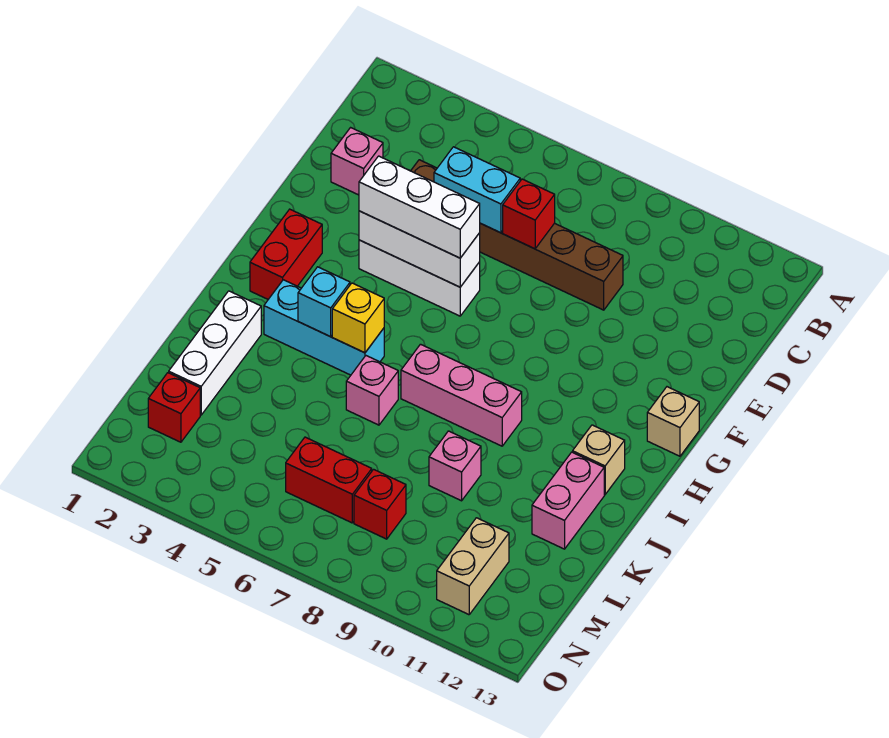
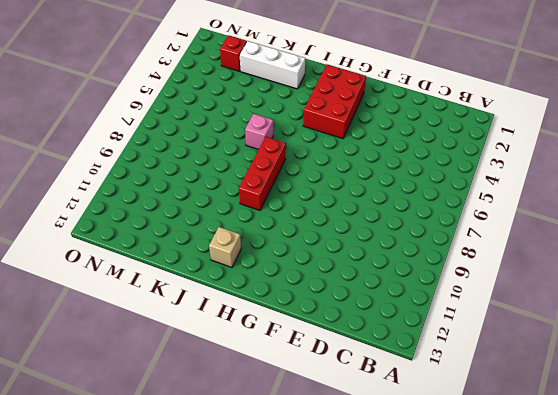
red brick G2:H4 level 1 -> red brick G2:H2 level 1
red brick I7:I9 level 1 -> pink brick I7:I9 level 1
none -> pink brick D2 level 1
none -> brown brick D4:D9 level 1
none -> white brick F4:F6 level 1

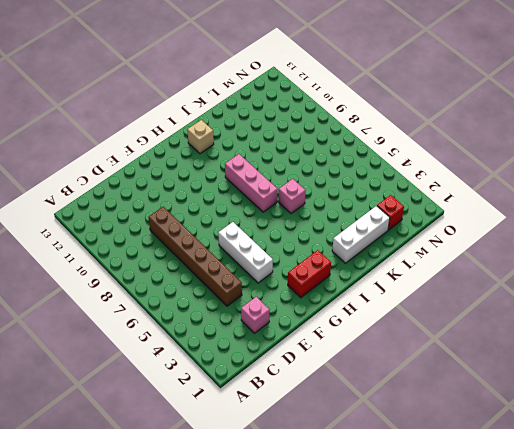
none -> tan brick G13 level 1
none -> cyan brick I3:I5 level 1
none -> pink brick J12:K12 level 1

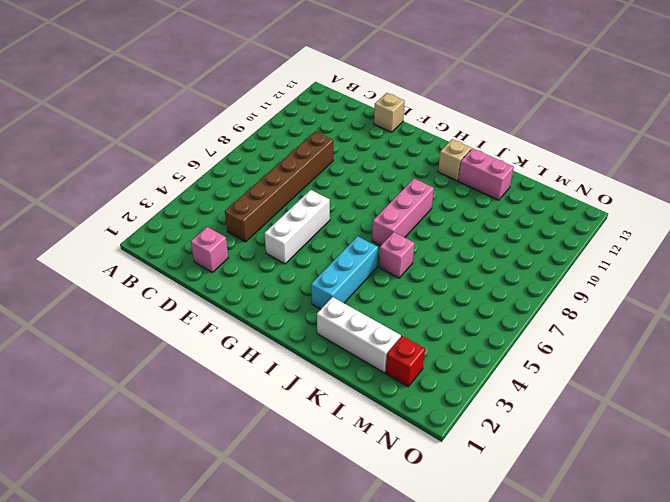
tan brick E13 level 1 -> tan brick G13 level 1
none -> red brick G2:H2 level 1
none -> pink brick K9 level 1
none -> red brick M6:M7 level 1

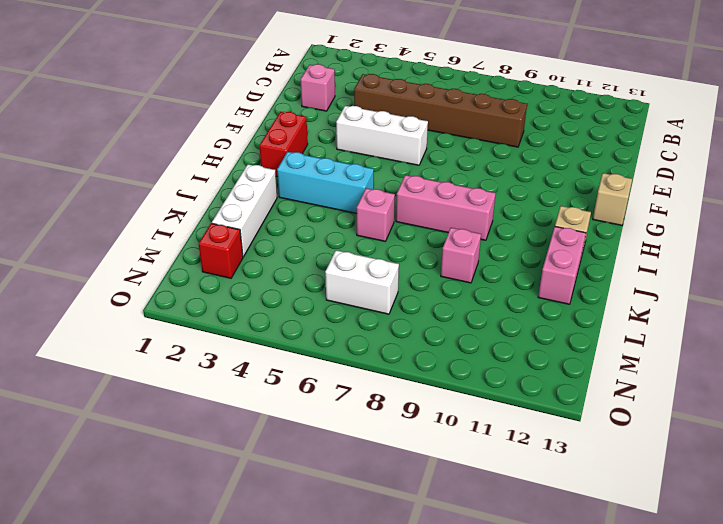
white brick M6:M7 level 1 -> red brick M6:M7 level 1
none -> red brick M8 level 1
none -> tan brick M11:N11 level 1
none -> cyan brick D5:D6 level 2

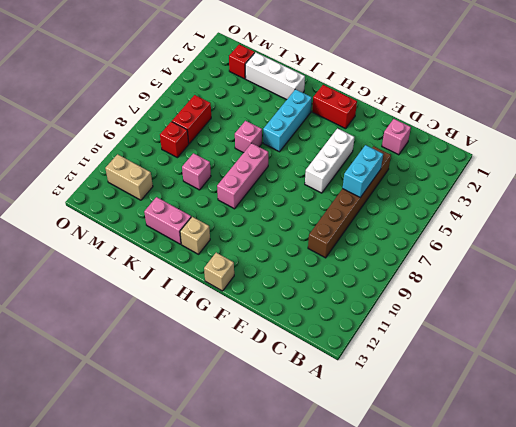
none -> red brick D7 level 2
none -> white brick F4:F6 level 2
none -> cyan brick I4 level 2

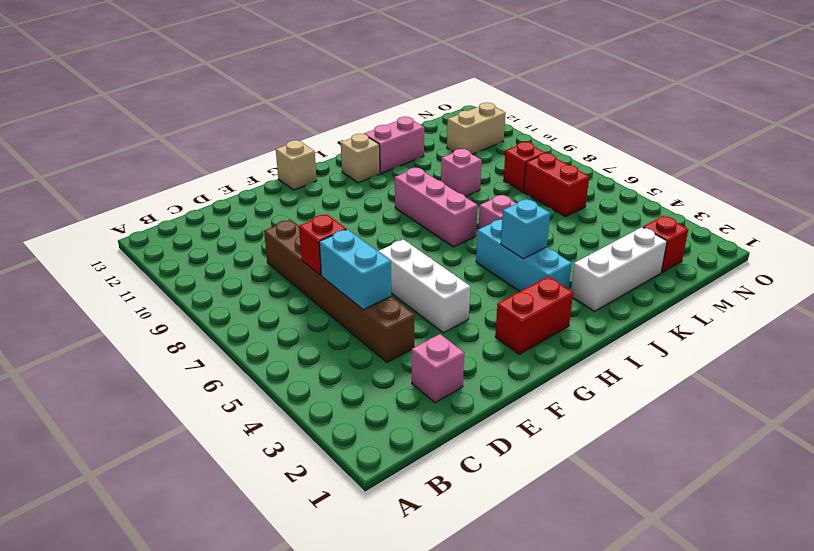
none -> white brick F4:F6 level 2
none -> yellow brick I5 level 2
none -> white brick F4:F6 level 3

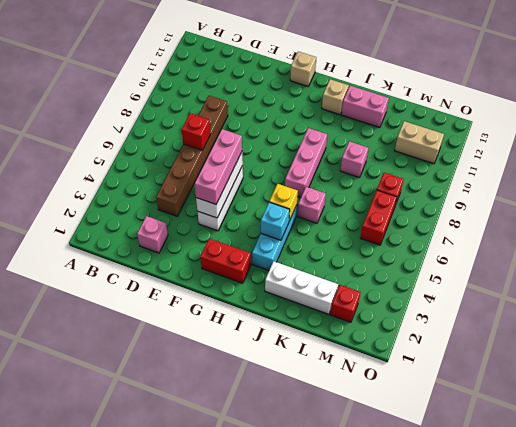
pink brick F4:F6 level 3 -> white brick F4:F6 level 3
none -> cyan brick D5:D6 level 2

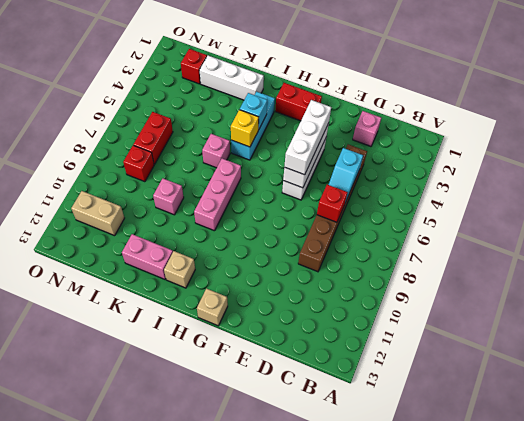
cyan slope D5:D6 level 2 top 5 -> cyan brick D5:D6 level 2

